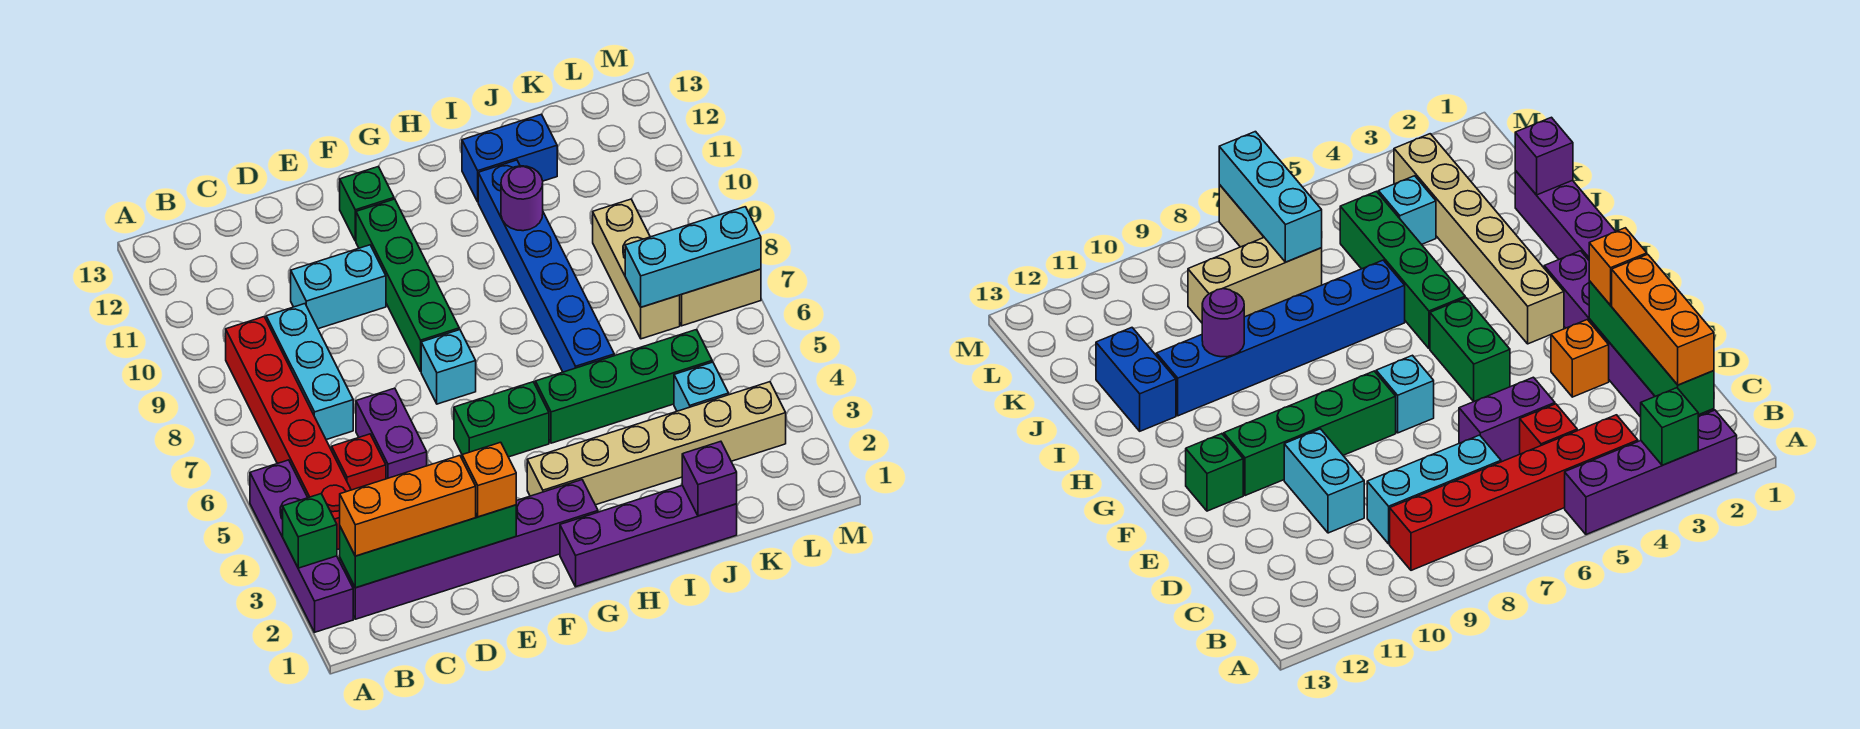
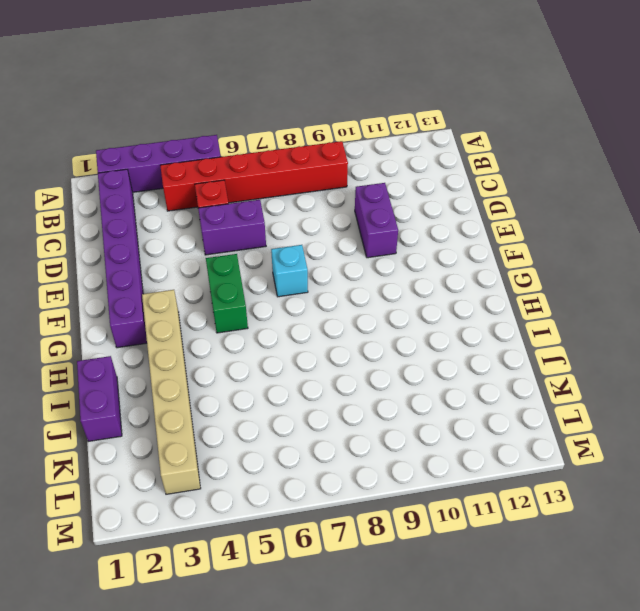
purple brick D10:E10 level 1 -> cyan brick D10:E10 level 1
purple brick I1:J1 level 1 -> purple brick G1:J1 level 1
none -> cyan brick C7:C9 level 1
none -> orange brick E3 level 1
none -> green brick F8:F11 level 1

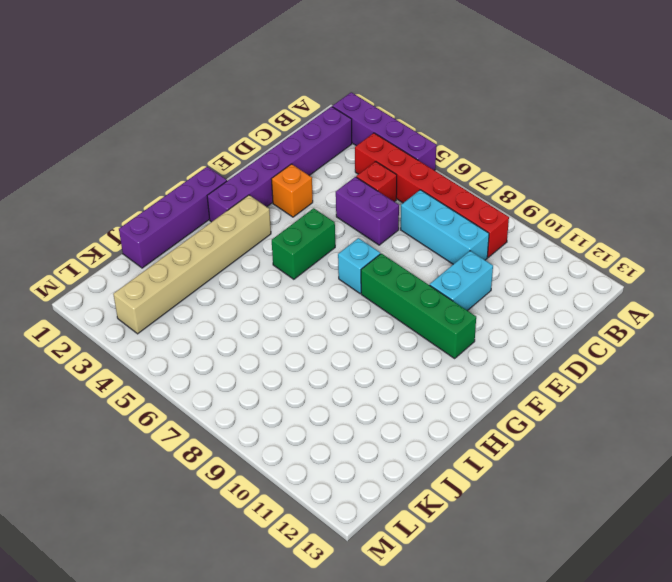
none -> green brick F12 level 1
none -> green brick H5:K5 level 1
none -> blue brick I6:I11 level 1

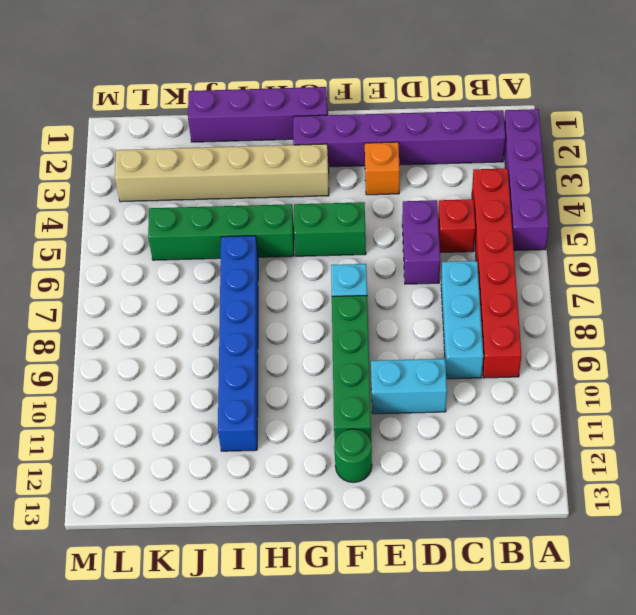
green round brick F12 level 1 -> green brick F12 level 1
none -> blue brick I12:J12 level 1
none -> cyan brick K4 level 1
none -> tan brick K7:K9 level 1

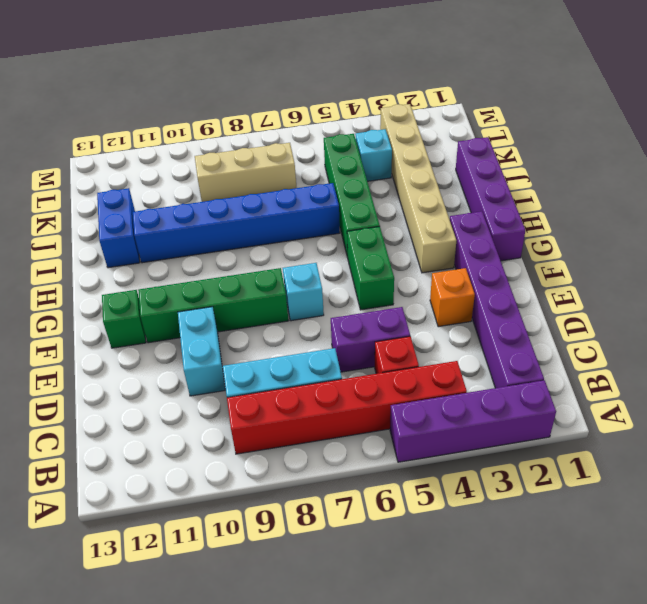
none -> tan brick L7:M7 level 1
none -> green brick A3 level 2
none -> green brick B2:E2 level 2

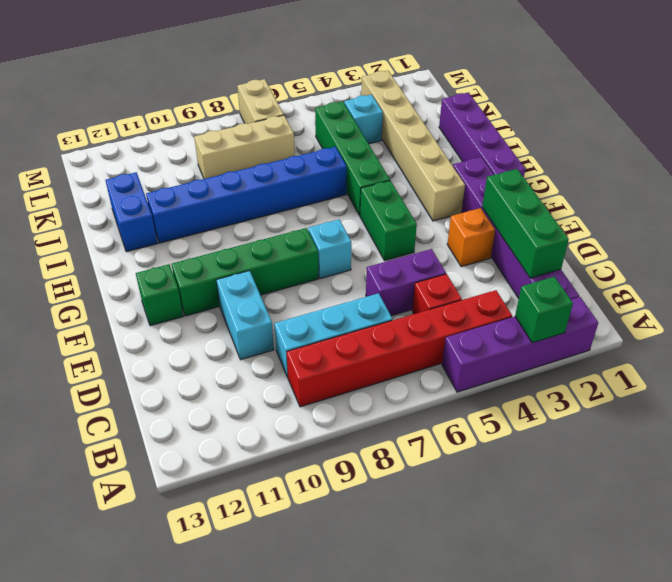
green brick C2:E2 level 2 -> green brick B2:E2 level 2
none -> purple round brick I10 level 2
none -> purple brick J1 level 2
none -> cyan brick K7:M7 level 2

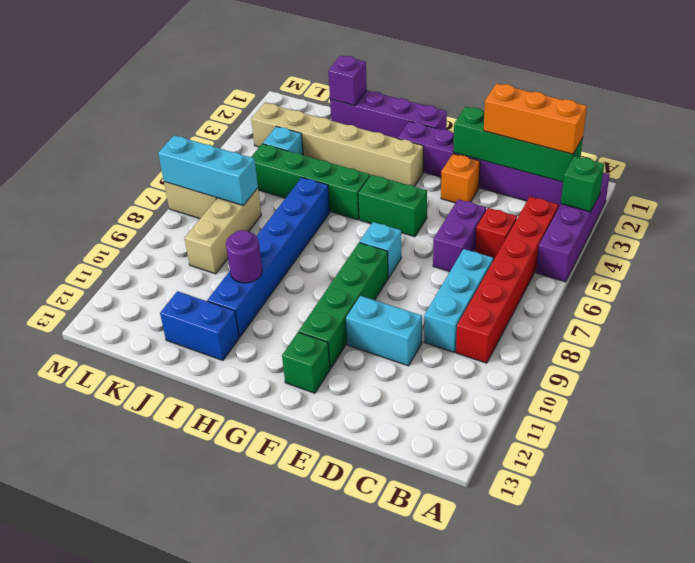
none -> orange brick E2 level 3

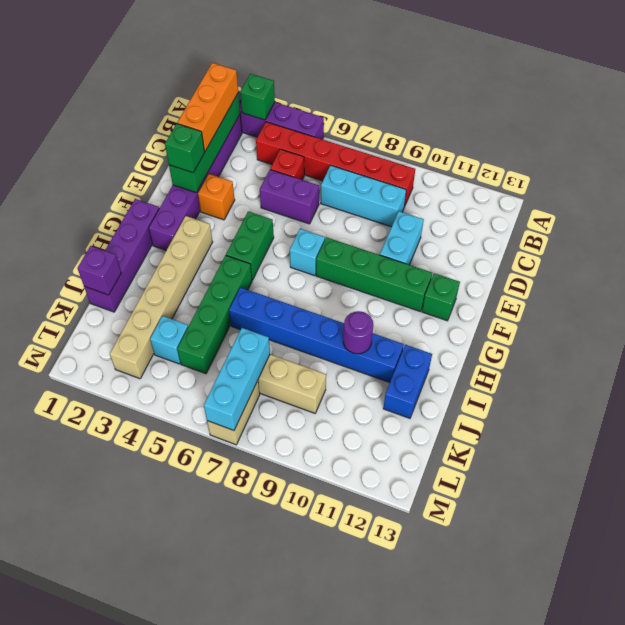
green brick E2 level 3 -> orange brick E2 level 3

